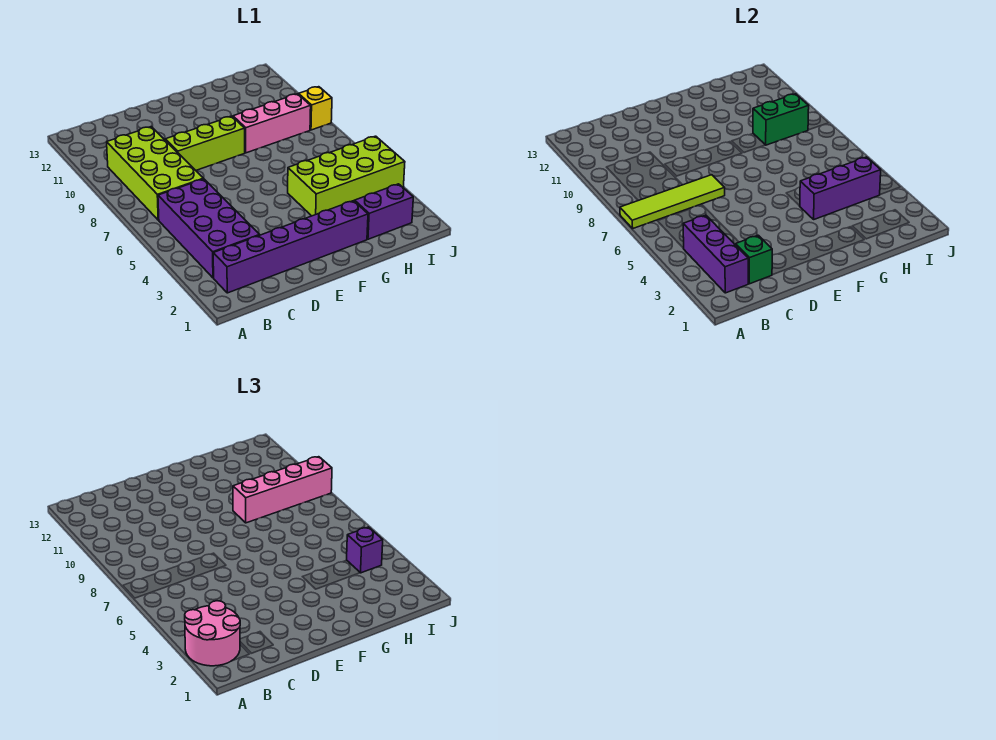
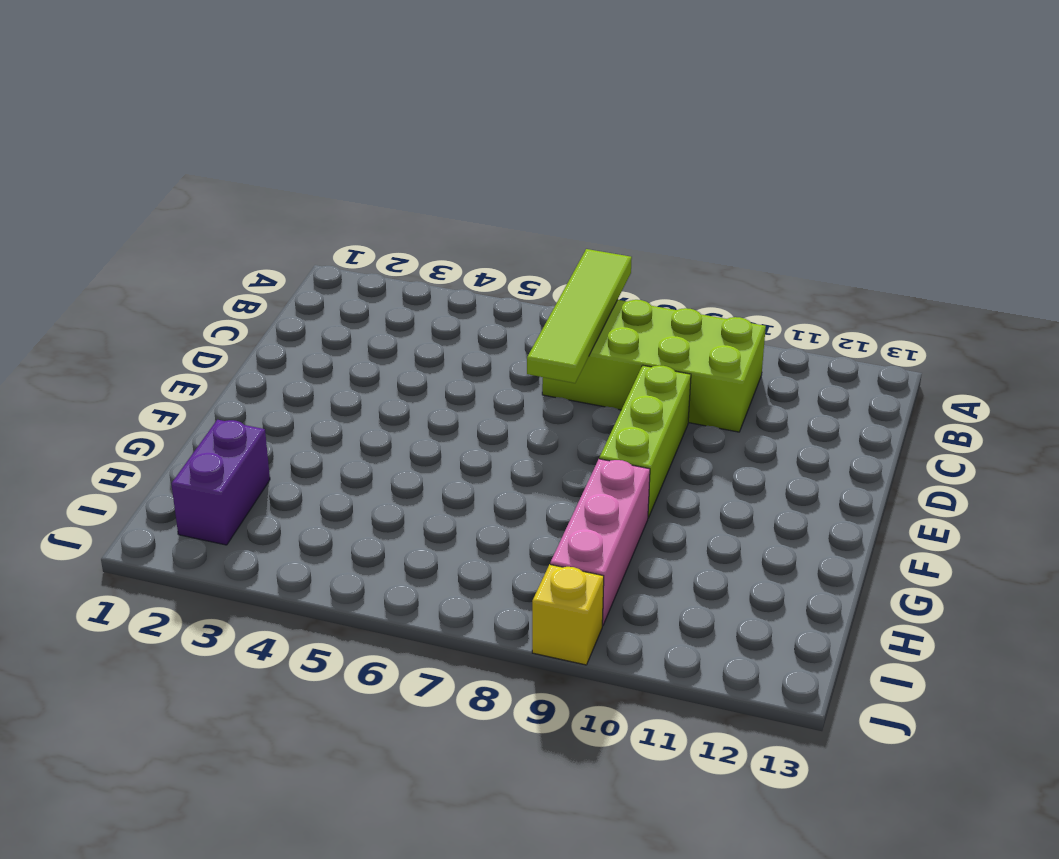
none -> purple brick B2:G2 level 1
none -> purple brick B3:C6 level 1
none -> lime brick G4:J5 level 1

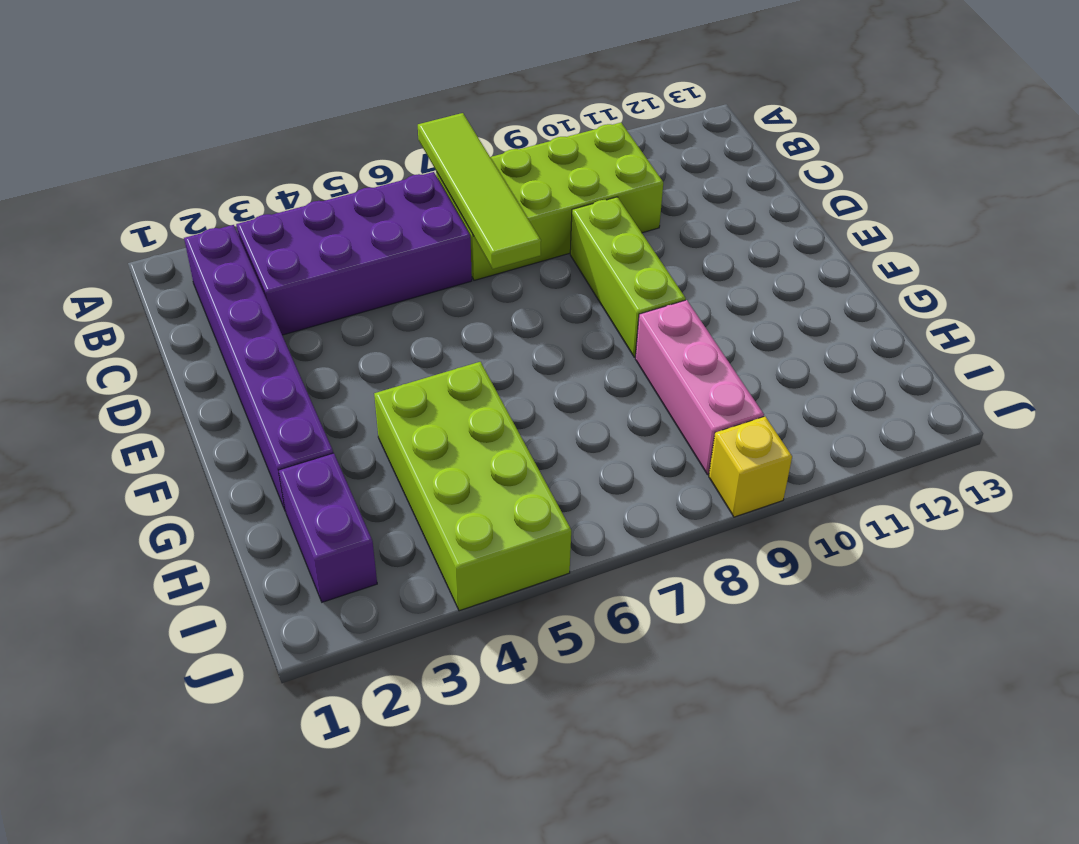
none -> purple brick B2:B4 level 2
none -> green brick C2 level 2
none -> purple brick G4:I4 level 2

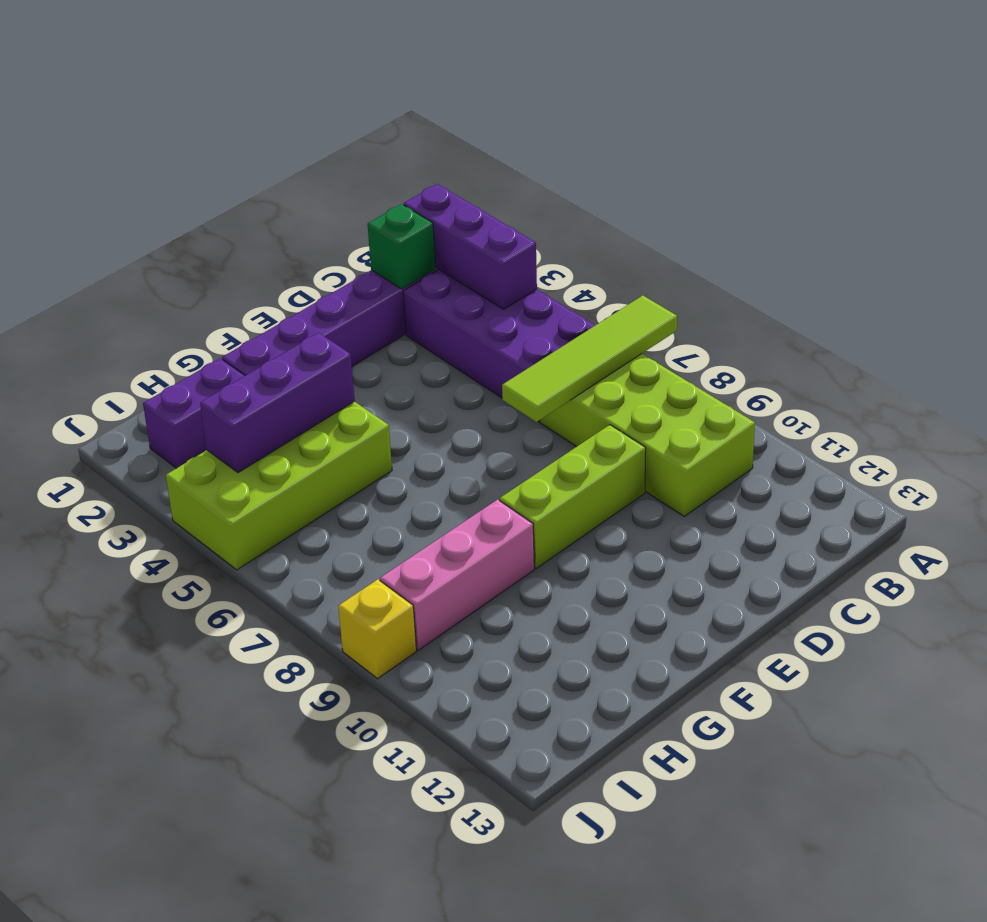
none -> green brick H9:I9 level 2
none -> pink round brick A2:B3 level 3
none -> pink brick G9:J9 level 3

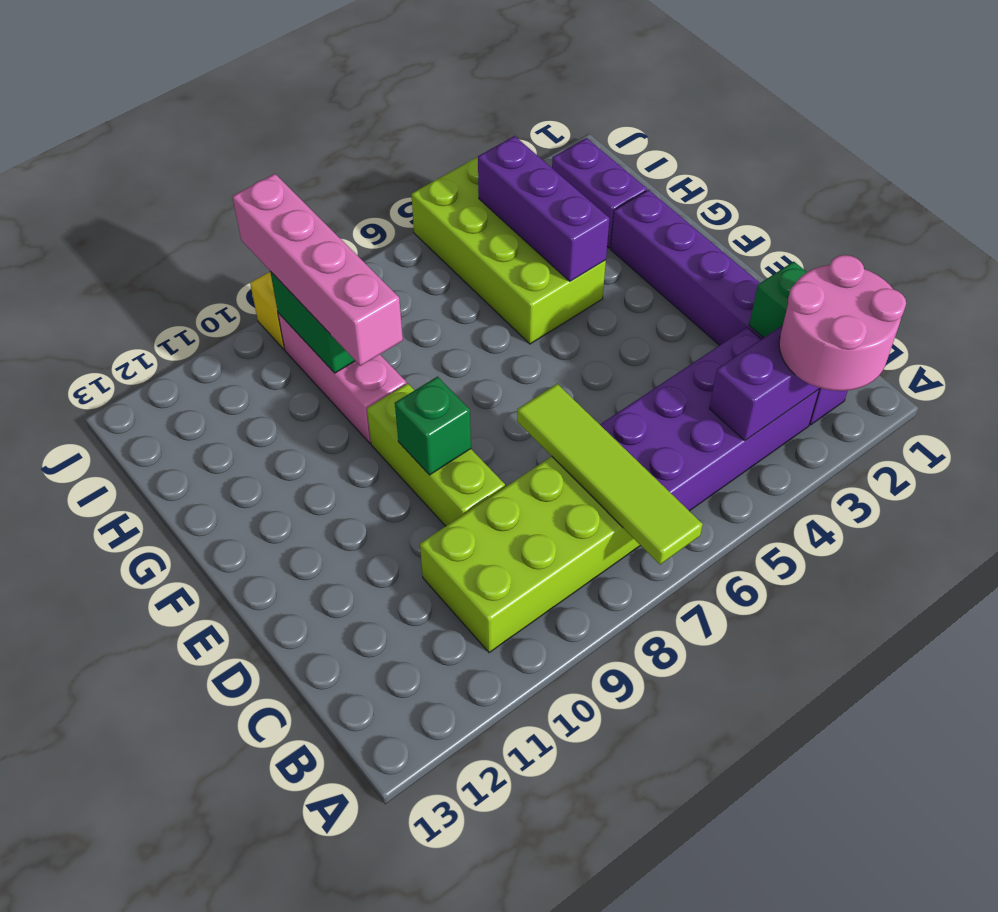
green brick E9 level 2 -> none
none -> purple brick I4 level 3

